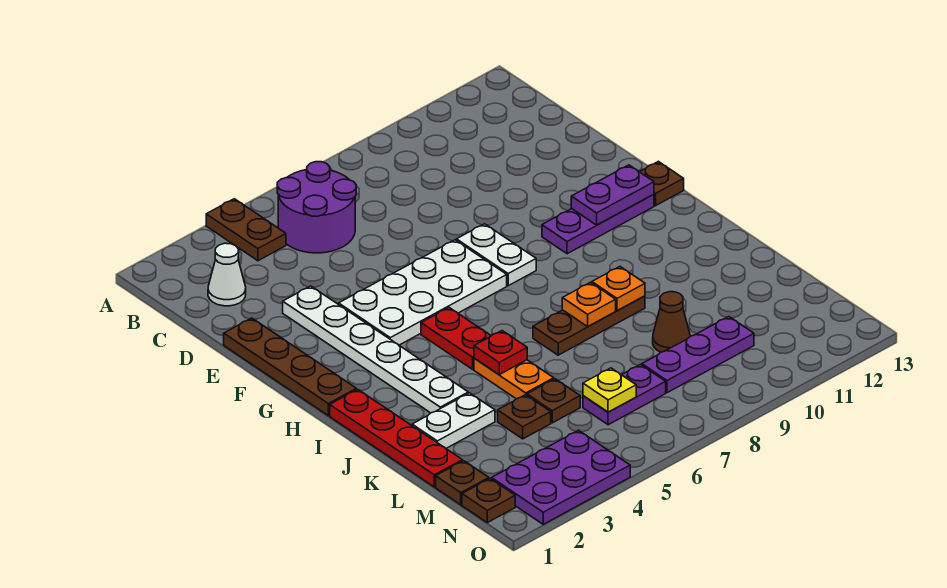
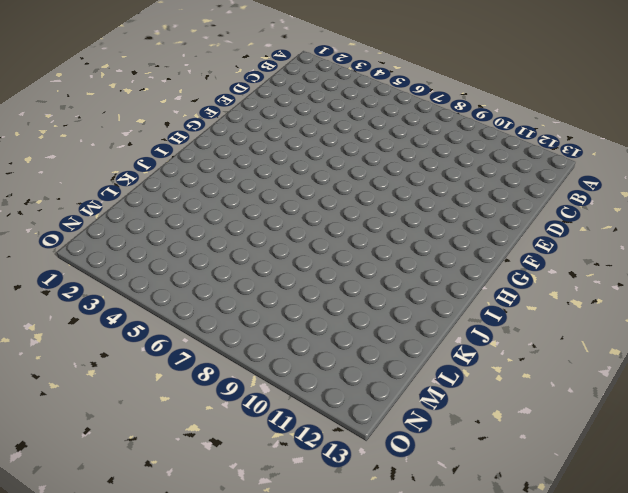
none -> brown plate A4:B4 level 1
none -> purple round brick B5:C6 level 1
none -> white cone C2 level 1

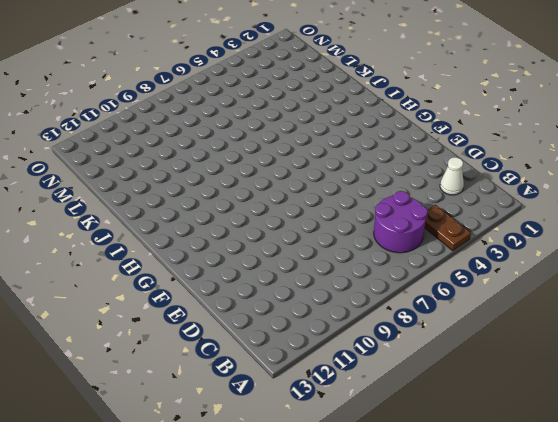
none -> brown plate E1:H1 level 1
none -> white plate E3:J3 level 1
none -> white plate F4:G7 level 1

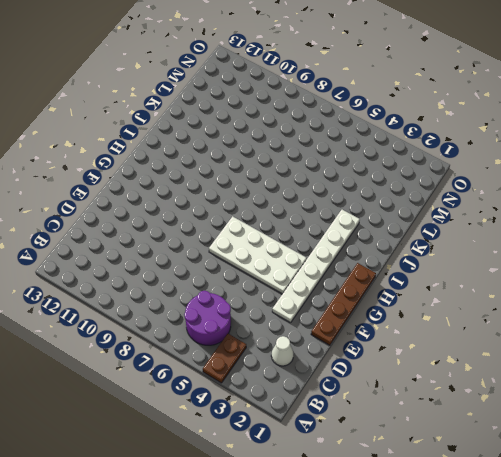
none -> white plate F8:G8 level 1
none -> purple plate G10:G12 level 1
none -> brown plate G13 level 1

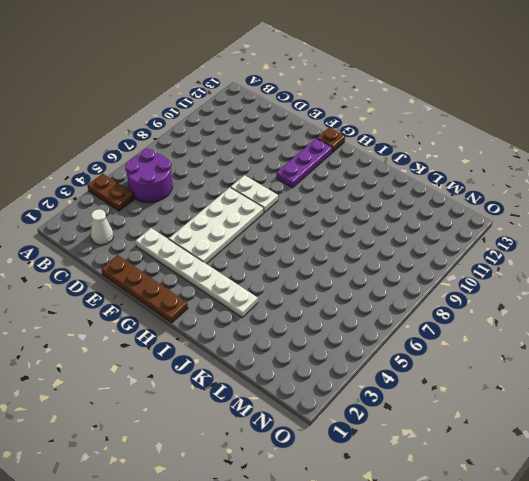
none -> red plate H5:I5 level 1
none -> red plate I1:L1 level 1
none -> orange plate J5:K5 level 1

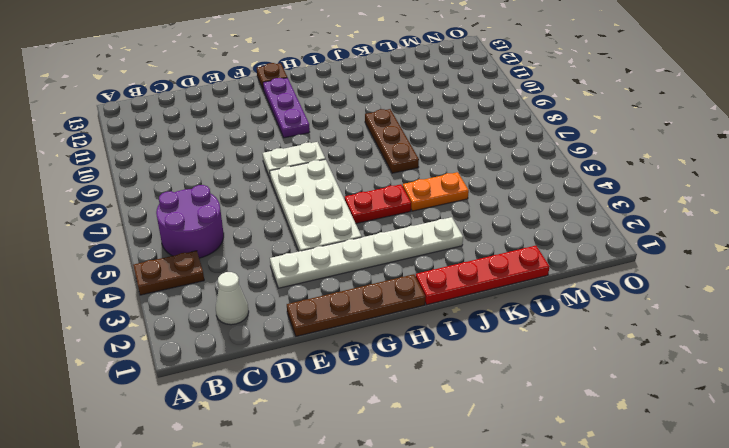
none -> white plate K2:K3 level 1
none -> brown plate L4 level 1
none -> brown plate L5 level 1

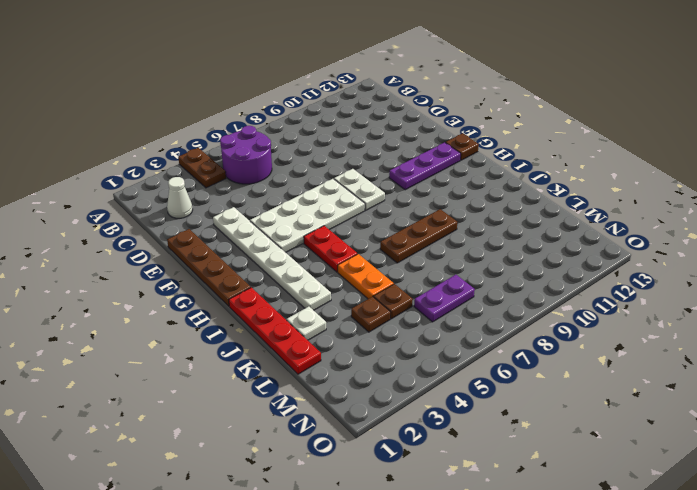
white plate K2 level 1 -> white plate K2:K3 level 1
none -> brown cone L9 level 1
none -> brown plate M1 level 1
none -> purple plate M8:M10 level 1

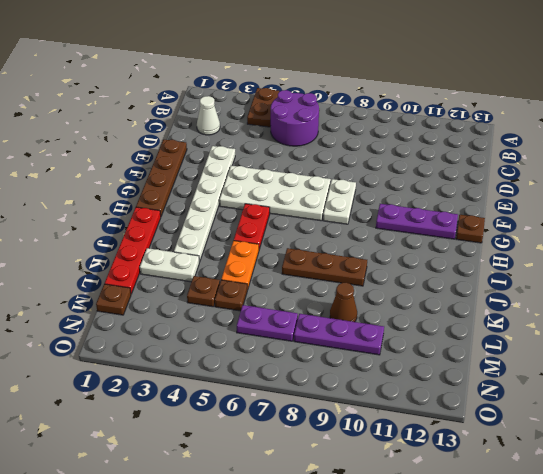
none -> brown plate N1 level 1
none -> purple plate N2:O4 level 1
none -> purple plate G11:G12 level 2

